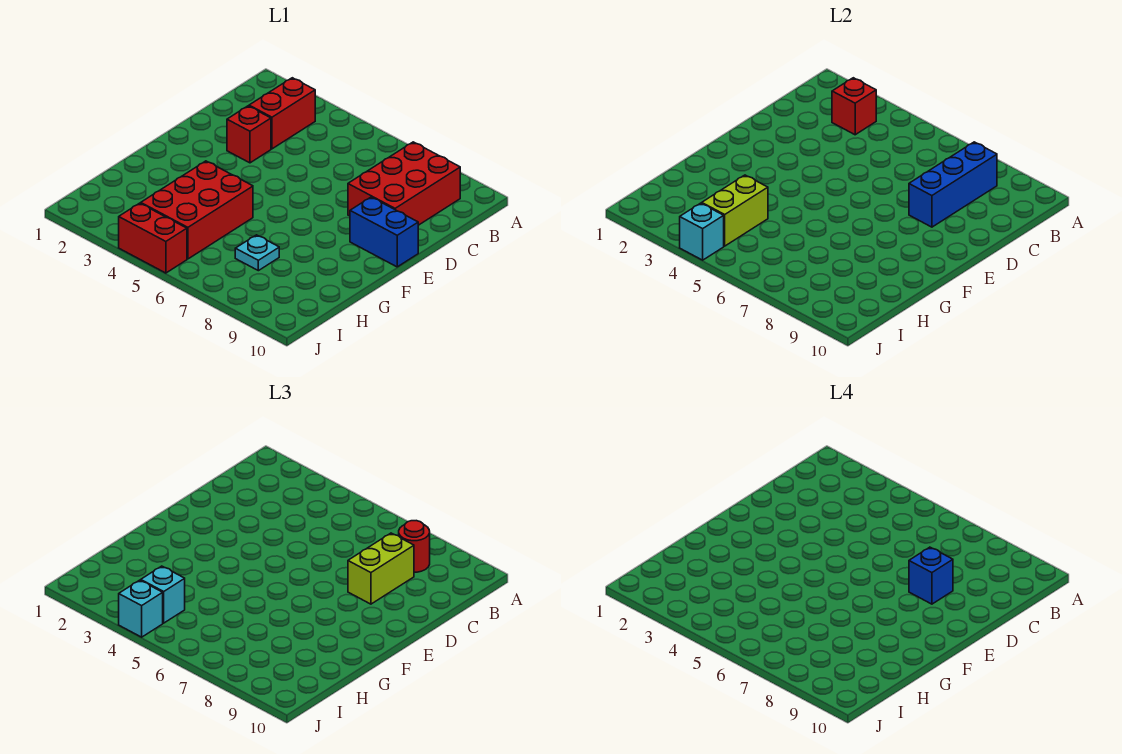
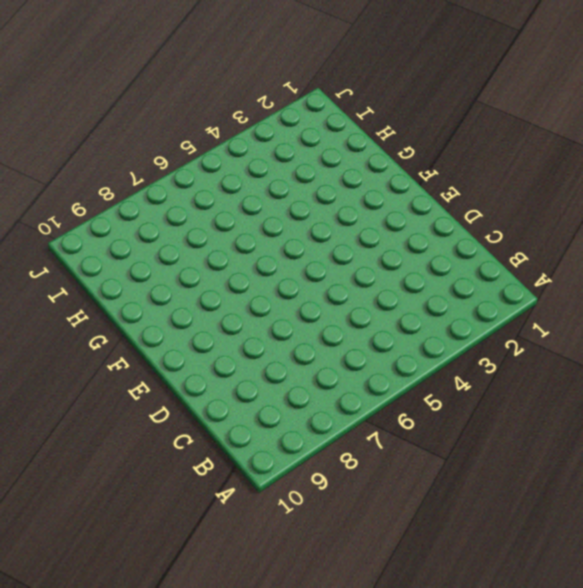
none -> red brick B3:C3 level 1
none -> red brick B8:D9 level 1
none -> red brick D3 level 1

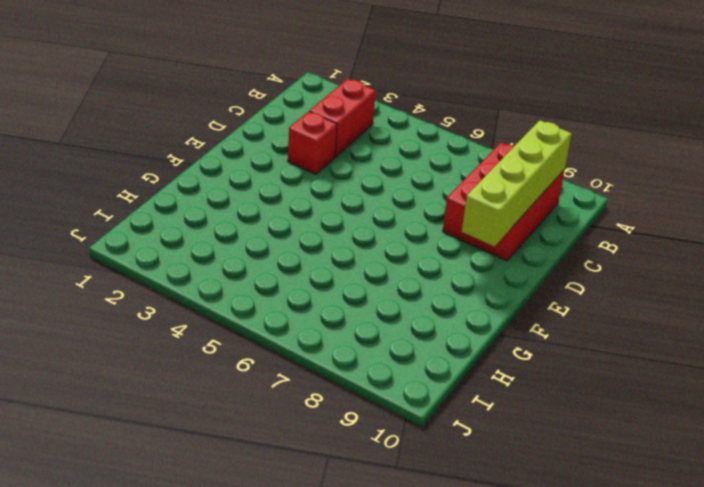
lime brick B9:E9 level 2 -> none
none -> blue brick E9:E10 level 1
none -> red brick G4:I5 level 1
none -> cyan plate H7 level 1

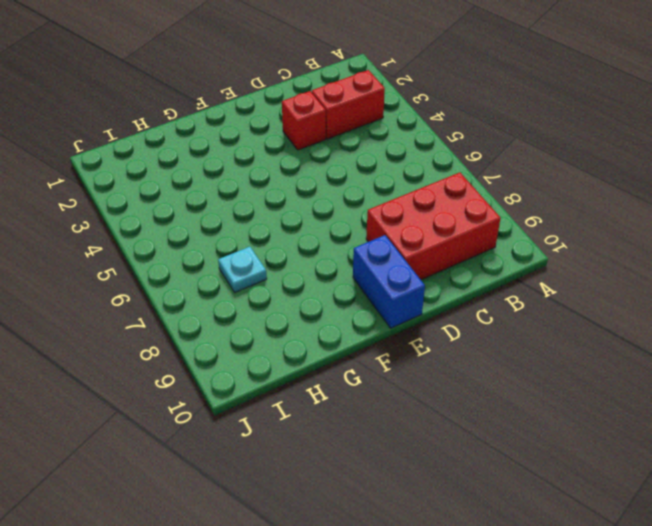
none -> red brick G4:I5 level 1
none -> red brick J4:J5 level 1
none -> red brick B3 level 2

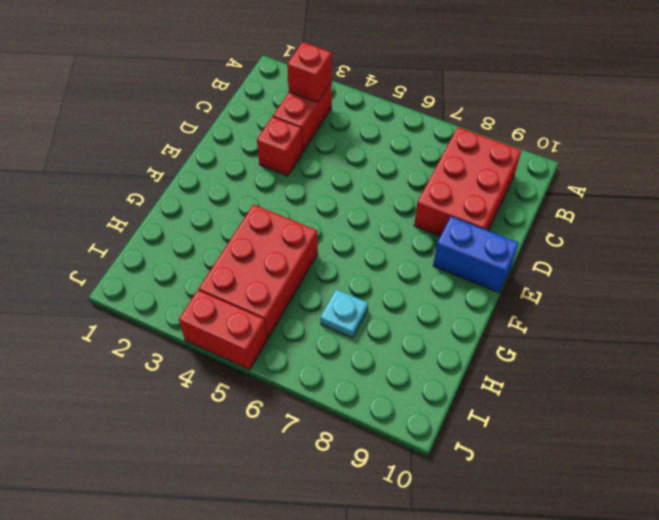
none -> blue brick B8:D8 level 2
none -> lime brick H4:I4 level 2
none -> cyan brick J4 level 2

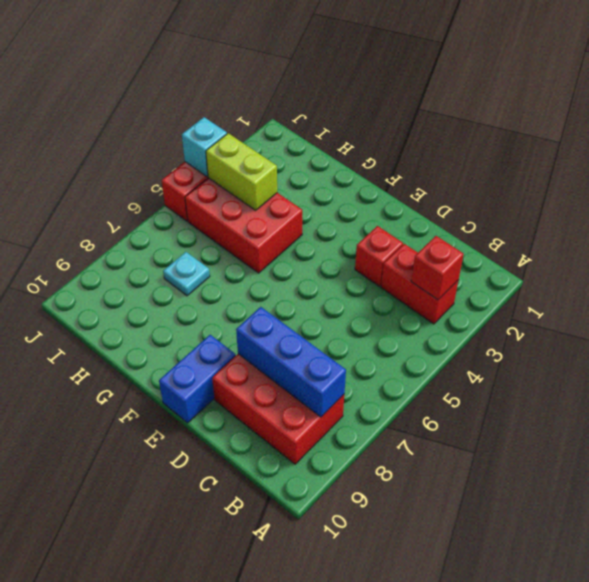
none -> red round brick B8 level 3
none -> lime brick C8:D8 level 3
none -> cyan brick I4 level 3

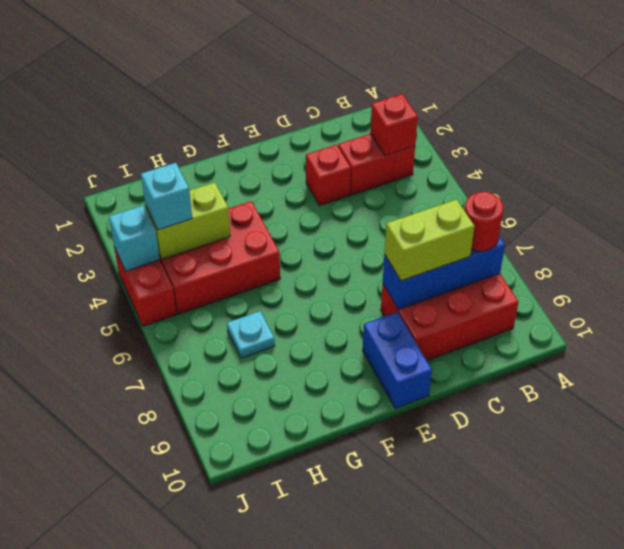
none -> cyan brick J4 level 3
none -> blue brick D8 level 4

